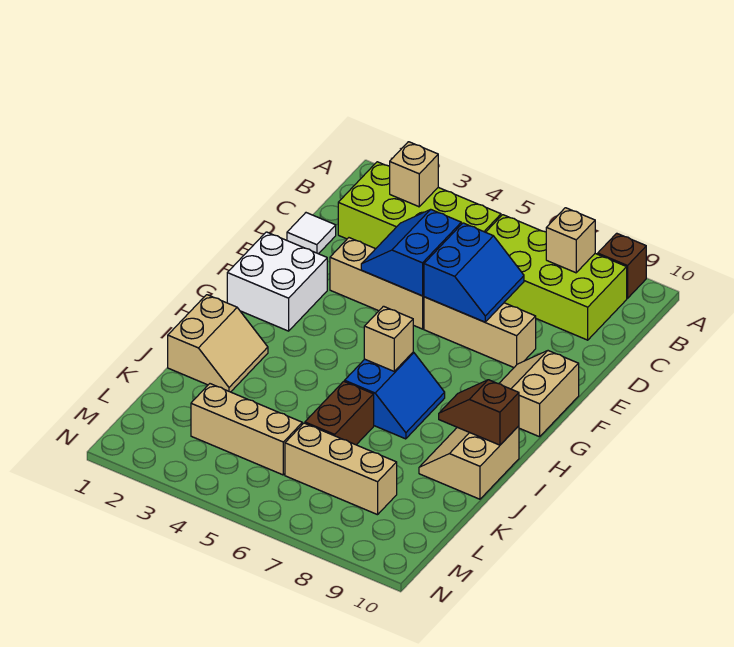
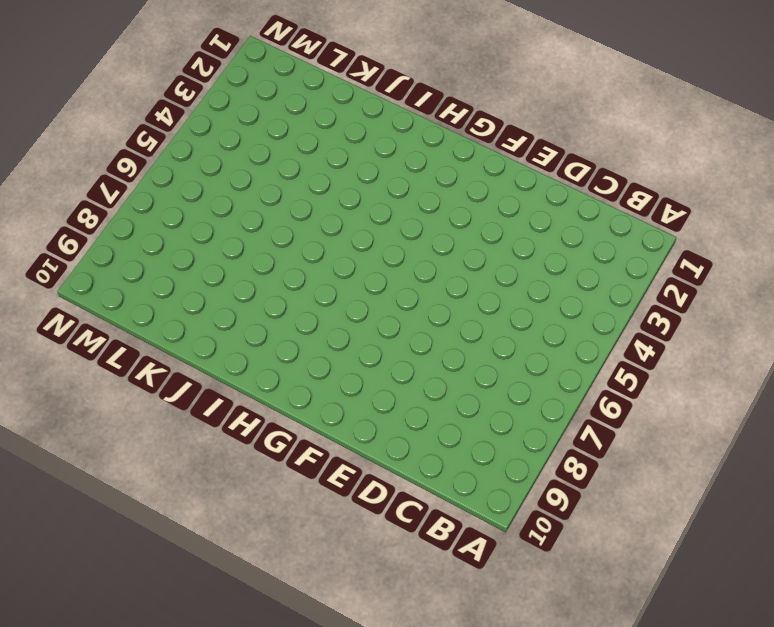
none -> brown brick A9 level 1
none -> lime brick B2:C5 level 1
none -> lime brick B6:C9 level 1

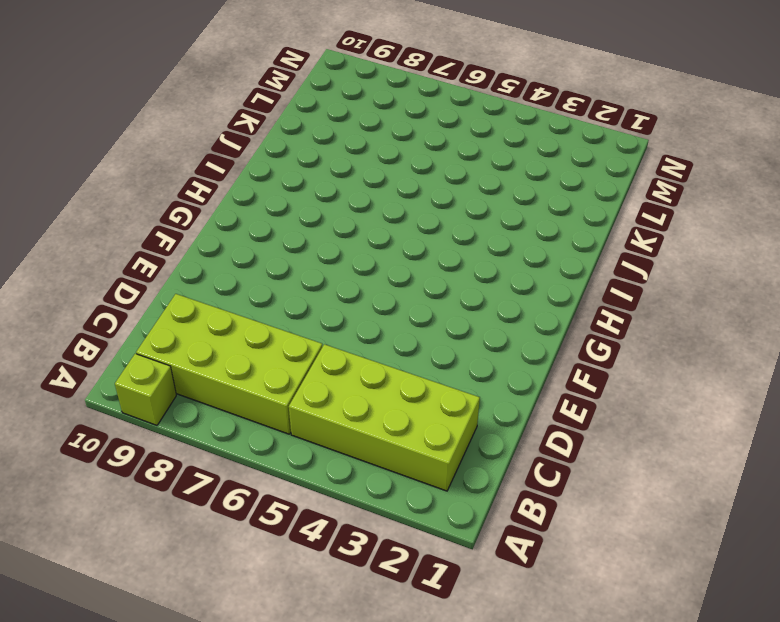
lime brick A9 level 1 -> brown brick A9 level 1
none -> white tile D1 level 1
none -> tan brick E3:E5 level 1
none -> tan brick E6:E8 level 1

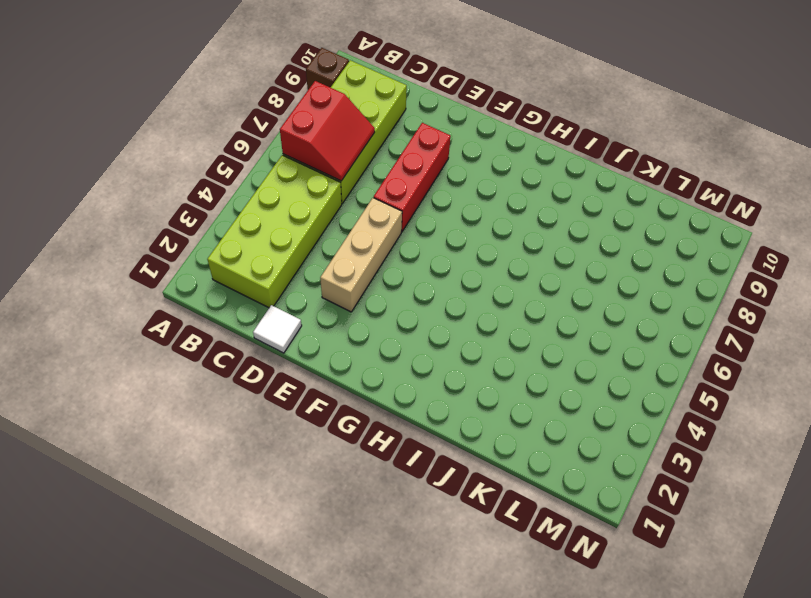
red slope B6:C7 level 2 top B -> none
red brick E6:E8 level 1 -> tan brick E6:E8 level 1
none -> white brick F1:G2 level 1
none -> tan slope F9:G10 level 1 top 10
none -> blue slope H6:I7 level 1 top 6

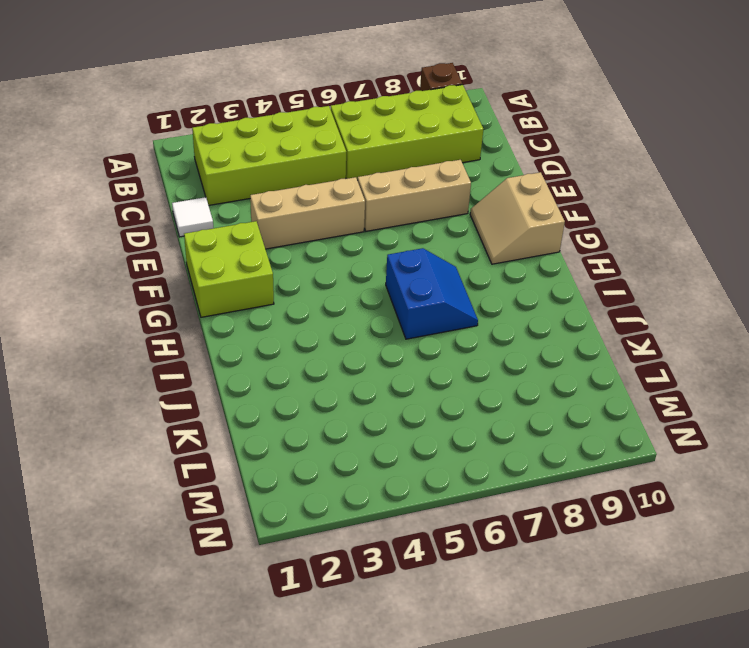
lime brick F1:G2 level 1 -> white brick F1:G2 level 1
none -> tan slope I1:J2 level 1 top 1
none -> tan slope I9:J10 level 1 top 10
none -> brown brick J6:K6 level 1

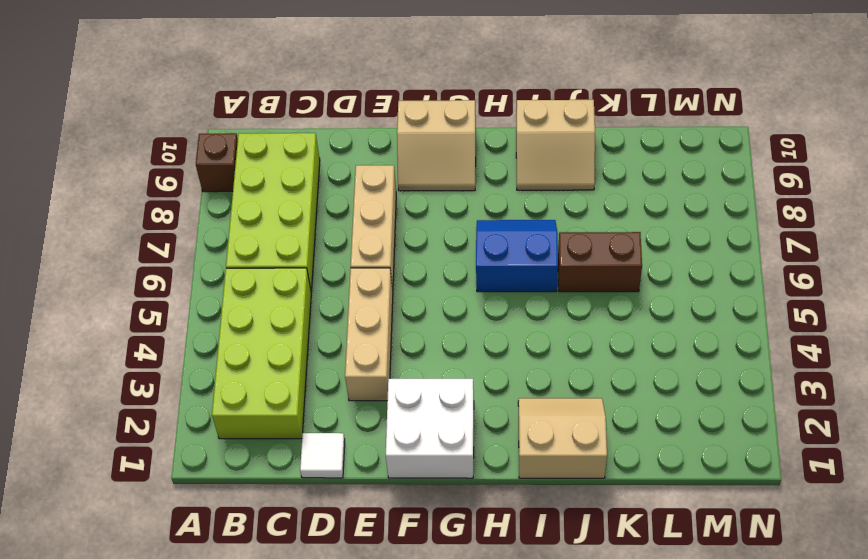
none -> tan brick L3:L5 level 1
none -> tan brick L6:L8 level 1
none -> tan brick B3 level 2

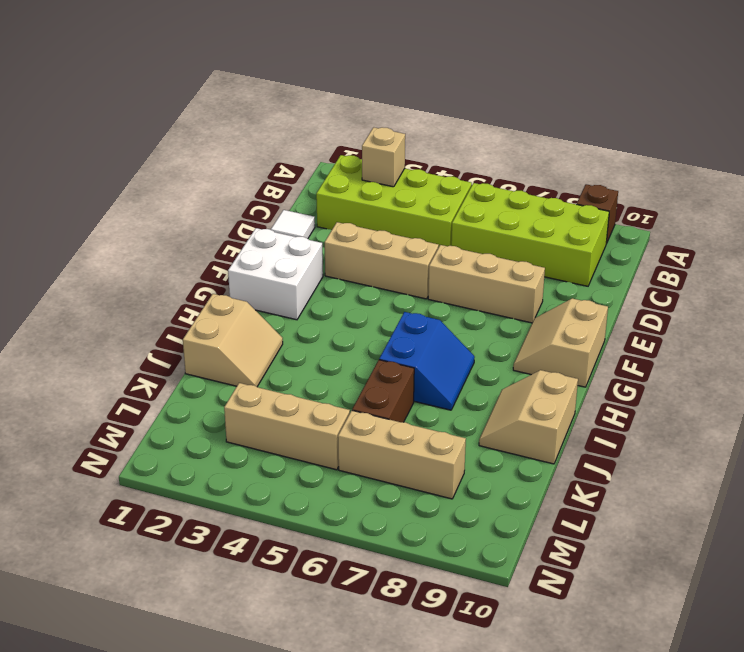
none -> tan brick B8 level 2
none -> blue slope D4:E5 level 2 top 5
none -> blue slope D6:E7 level 2 top 6

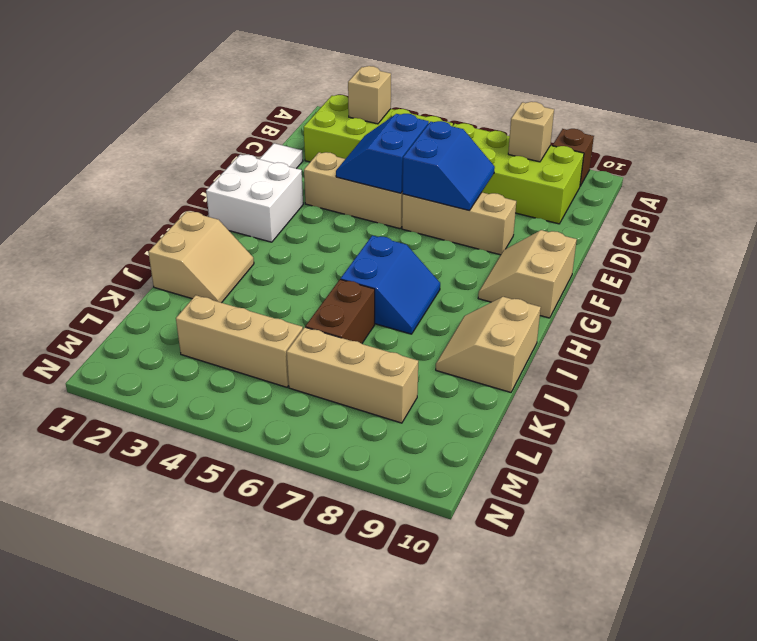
none -> tan brick H6 level 2
none -> brown slope I9:I10 level 2 top 10

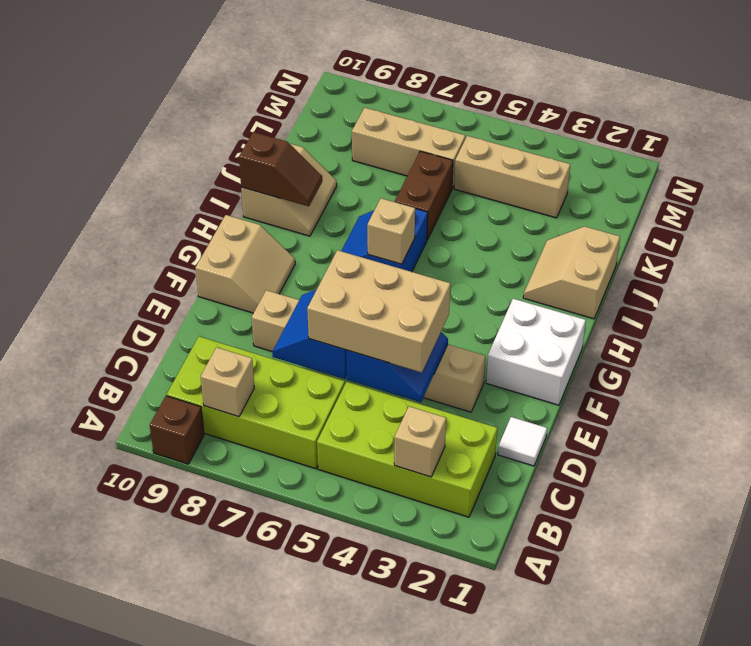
tan brick D4:E6 level 3 -> none

